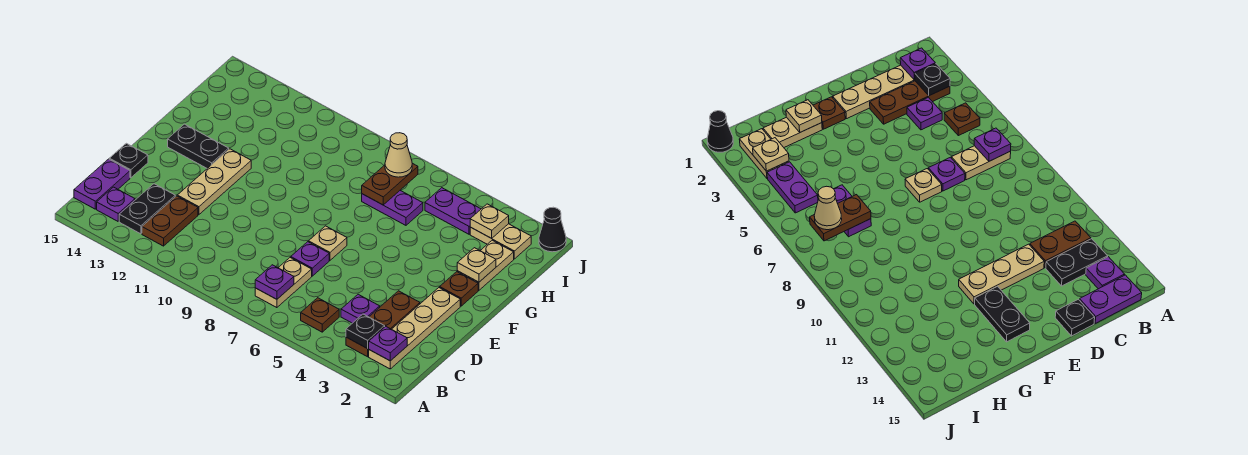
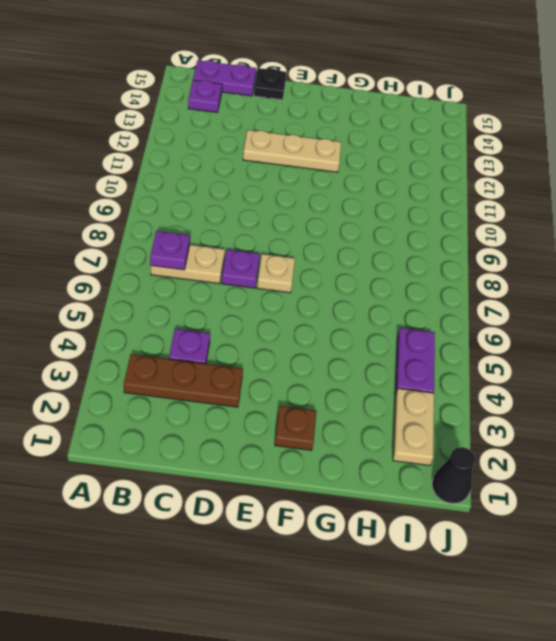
none -> tan plate B2:E2 level 1
none -> brown plate B5 level 1
none -> brown plate B12:C12 level 1

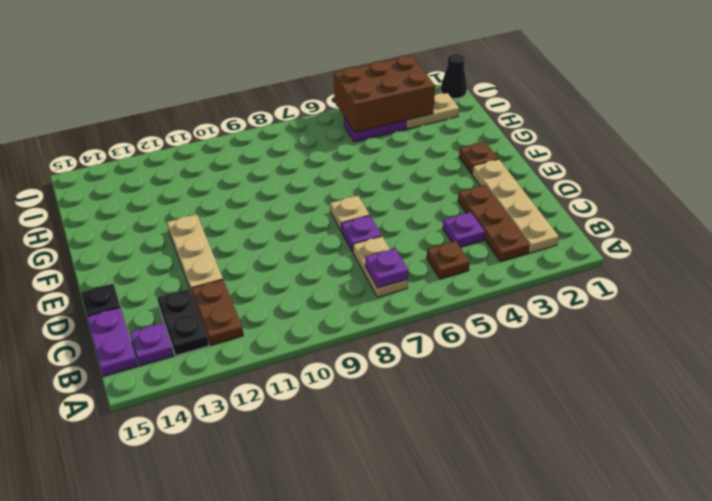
brown brick I3:J5 level 2 -> tan plate I3 level 2
none -> black plate F13:F14 level 1
none -> tan plate G2:H2 level 1
none -> purple plate H6:H7 level 1

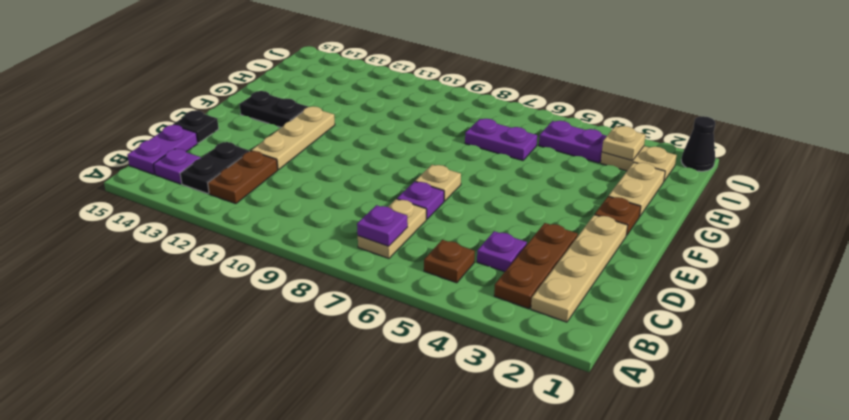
none -> purple plate B2 level 2
none -> black plate B3 level 2
none -> tan plate G2 level 2

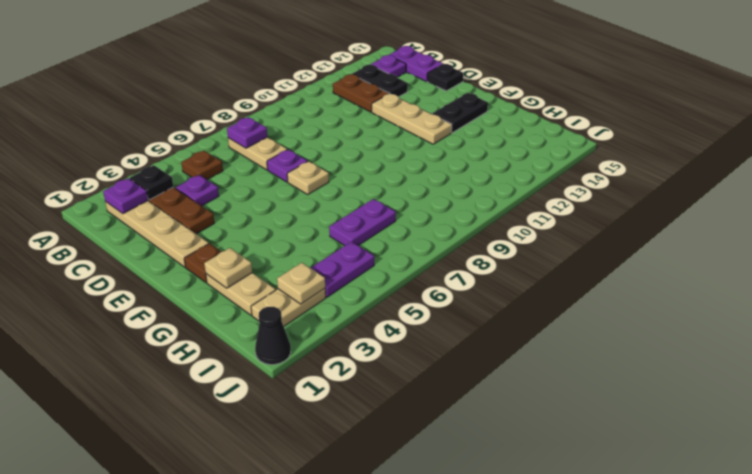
none -> brown plate H7:I7 level 2
none -> tan cone I7 level 3

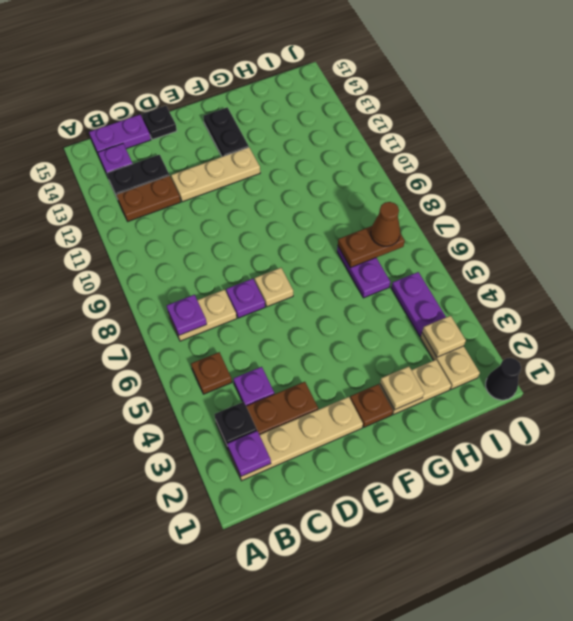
brown cone I7 level 3 -> tan cone I7 level 3

